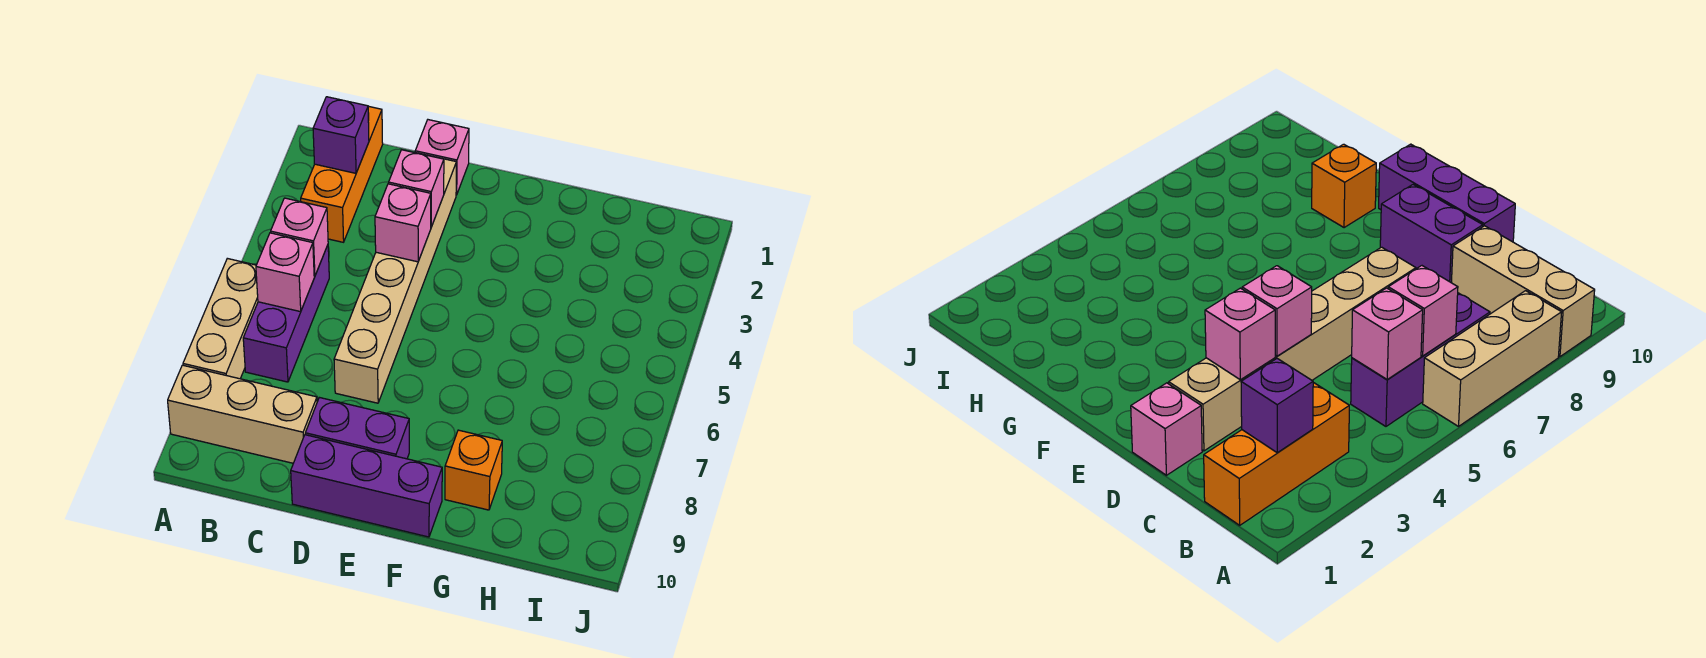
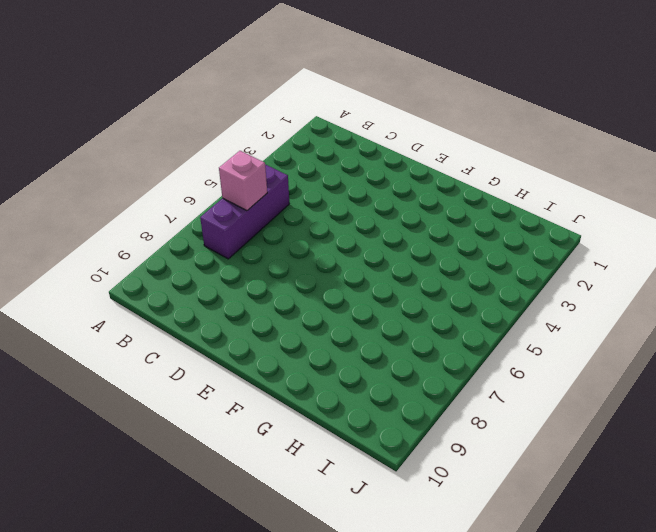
none -> tan brick A6:A8 level 1
none -> tan brick A9:C9 level 1
none -> orange brick B1:B3 level 1

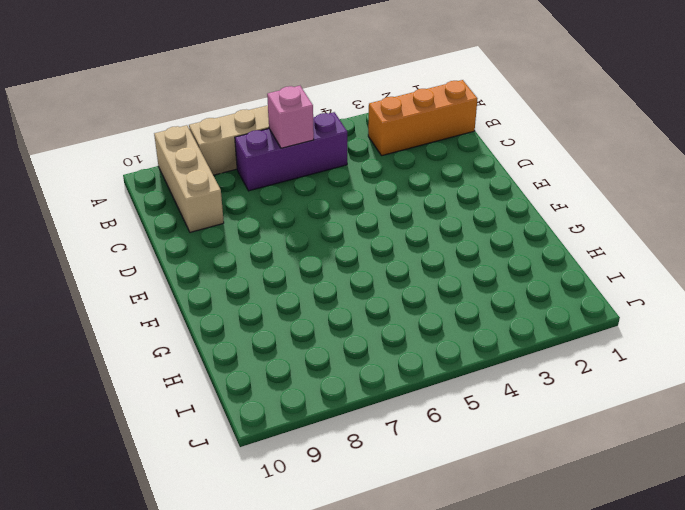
none -> pink brick D1 level 1
none -> tan brick D2:D7 level 1
none -> purple brick D9:E9 level 1

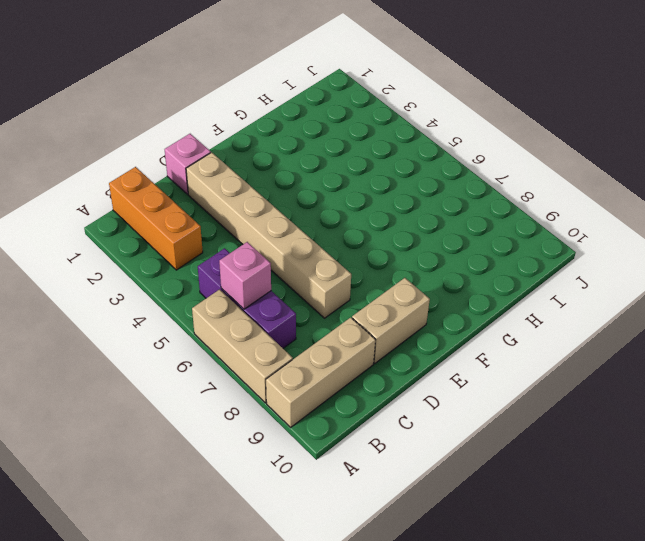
tan brick D9:E9 level 1 -> purple brick D9:E9 level 1
none -> purple brick D10:F10 level 1
none -> orange brick G9 level 1
none -> purple brick B2 level 2

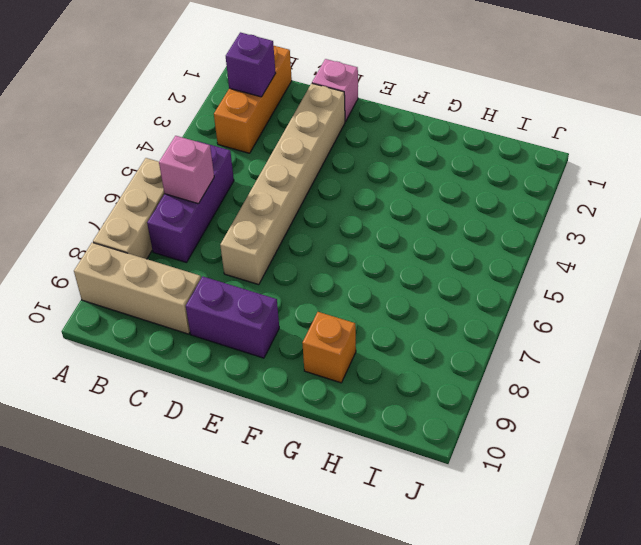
none -> purple brick D10:F10 level 1
none -> pink brick B5 level 2
none -> pink brick D3 level 2

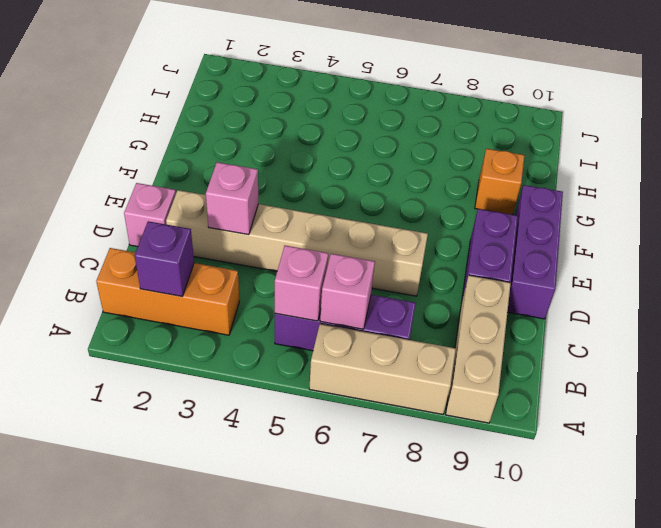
none -> pink brick D4 level 2

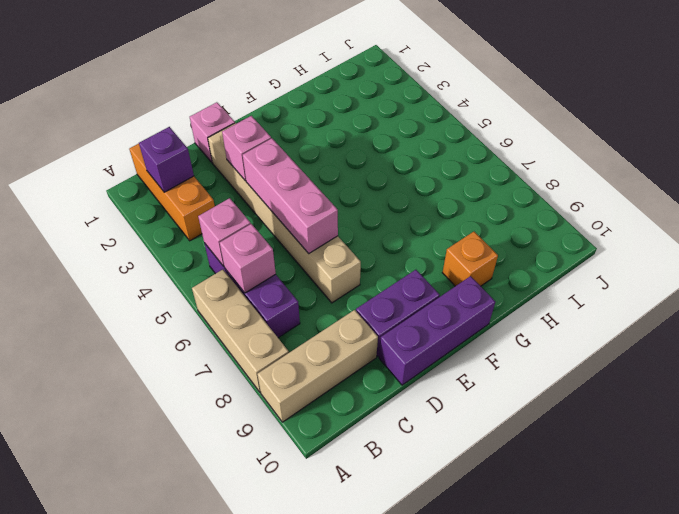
pink brick D4:D6 level 2 -> pink brick D4 level 2

